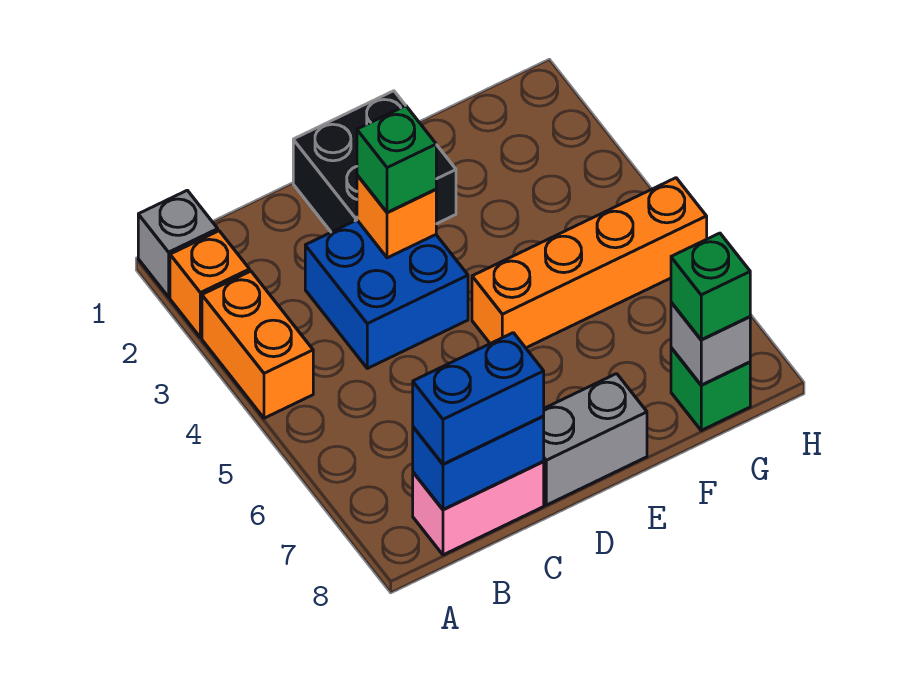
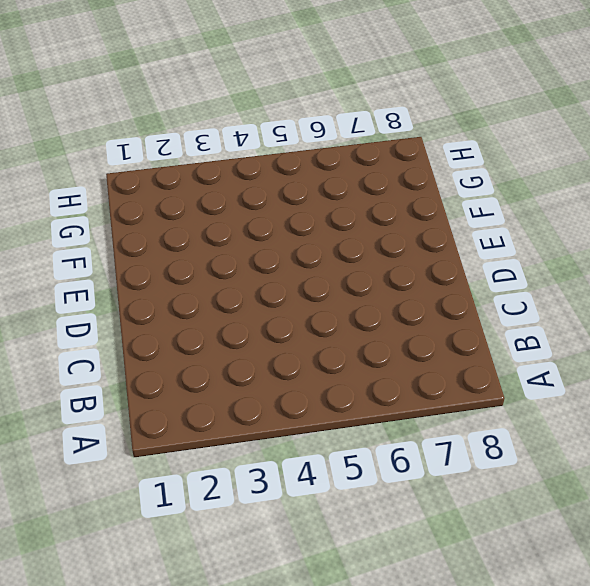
none -> grey brick A1 level 1
none -> orange brick A2 level 1
none -> orange brick A3:A4 level 1

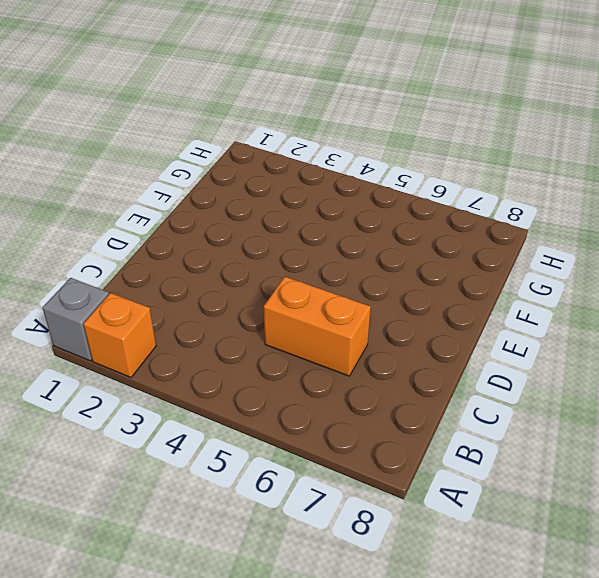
orange brick C5:C6 level 1 -> orange brick A3:A4 level 1
none -> pink brick B8:C8 level 1
none -> blue brick C3:D4 level 1
none -> black brick D1:E2 level 1

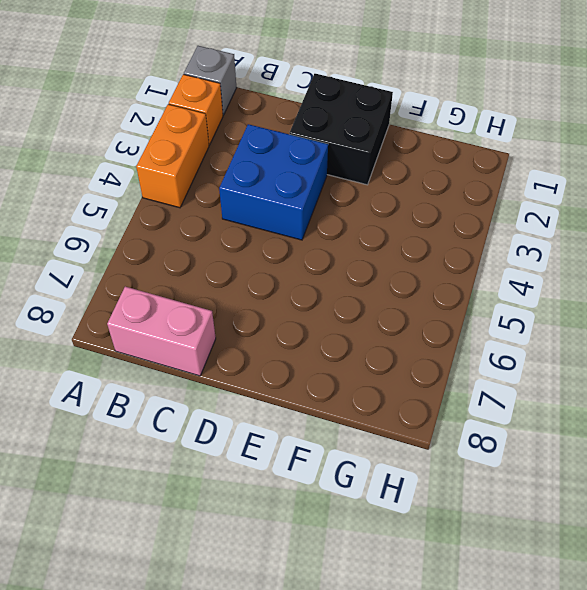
none -> grey brick D8:E8 level 1
none -> orange brick E5:H5 level 1
none -> green brick G8 level 1

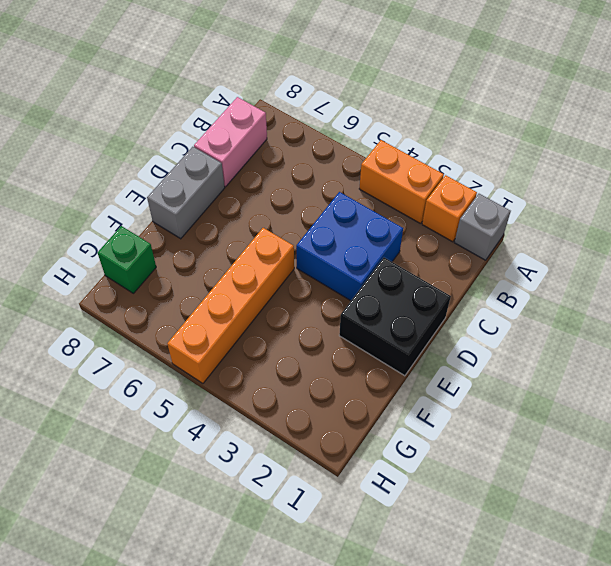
none -> blue brick B8:C8 level 2
none -> orange brick D3 level 2
none -> grey brick G8 level 2

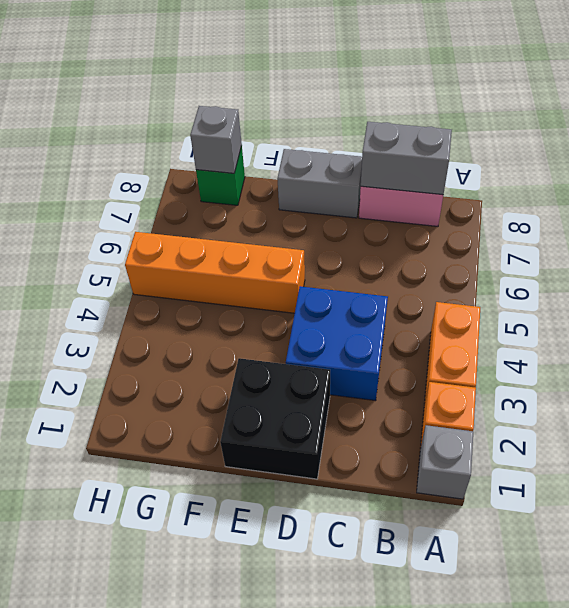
grey brick B8:C8 level 2 -> blue brick B8:C8 level 2
none -> orange brick D3 level 2
none -> blue brick B8:C8 level 3
none -> green brick D3 level 3

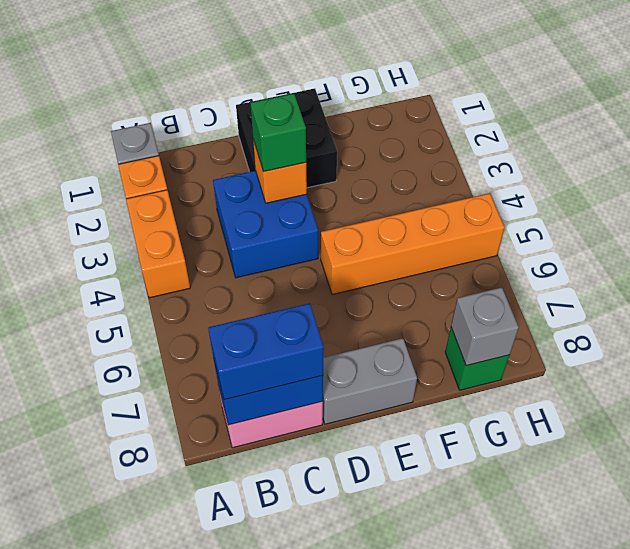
none -> green brick G8 level 3

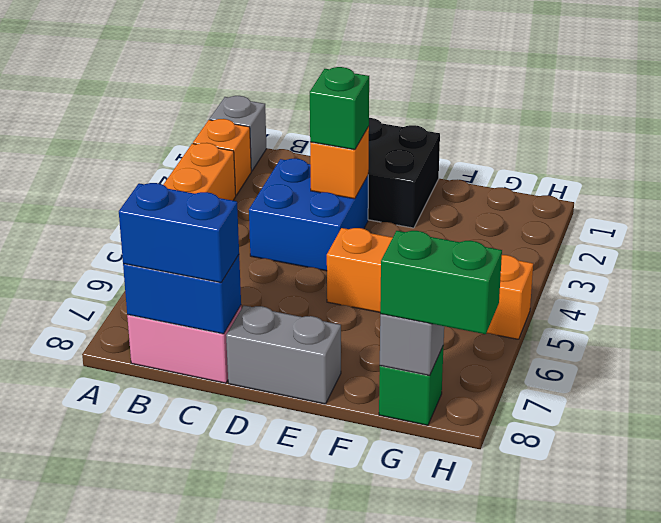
green brick G8:H8 level 3 -> green brick G8 level 3

